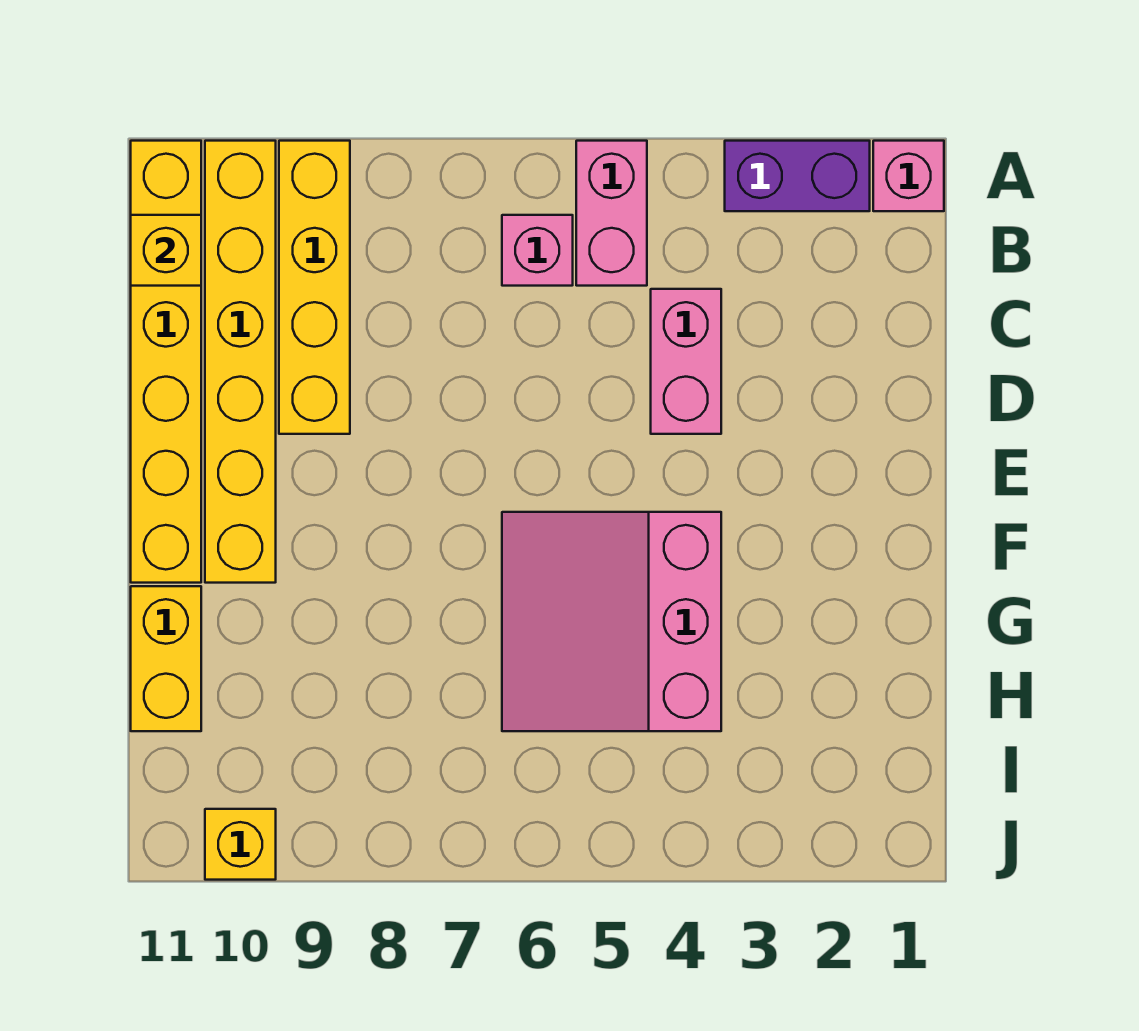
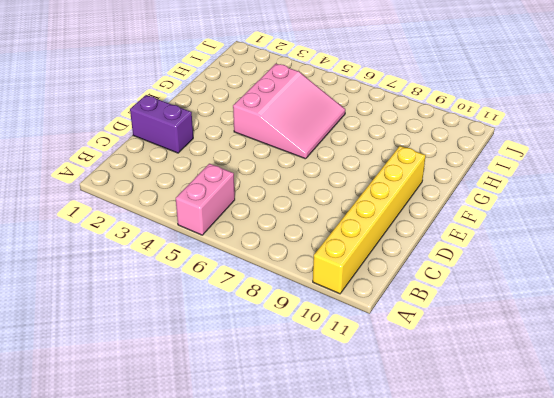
purple brick D1:D2 level 1 -> purple brick A2:A3 level 1
none -> pink brick A1 level 1
none -> yellow brick A9:D9 level 1
none -> yellow brick A11:F11 level 1

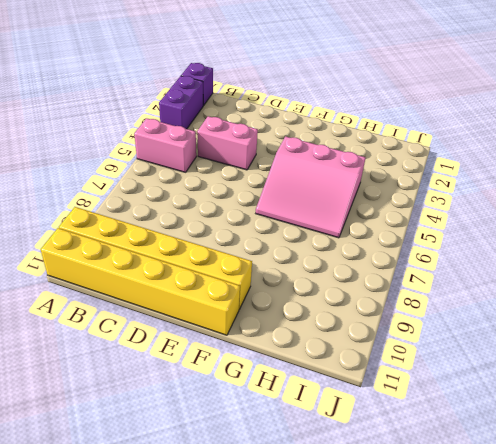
purple brick A1 level 1 -> pink brick A1 level 1
none -> yellow brick A9:D9 level 1
none -> pink brick B6 level 1
none -> yellow brick G11:H11 level 1

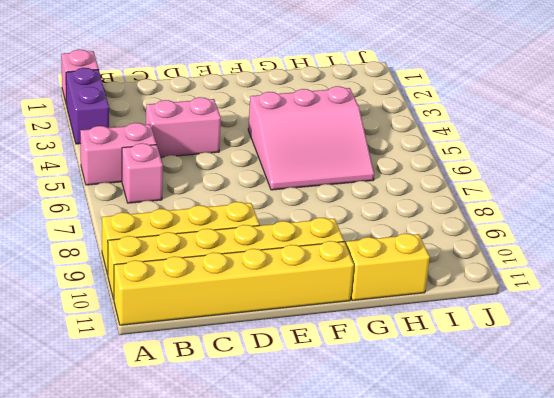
none -> yellow brick J10 level 1
none -> yellow brick B11 level 2

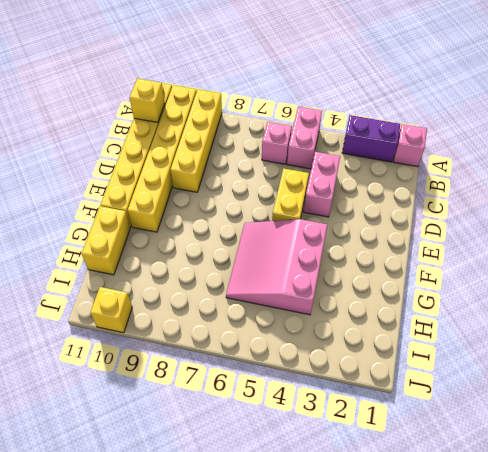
yellow brick D5:E5 level 1 -> none

